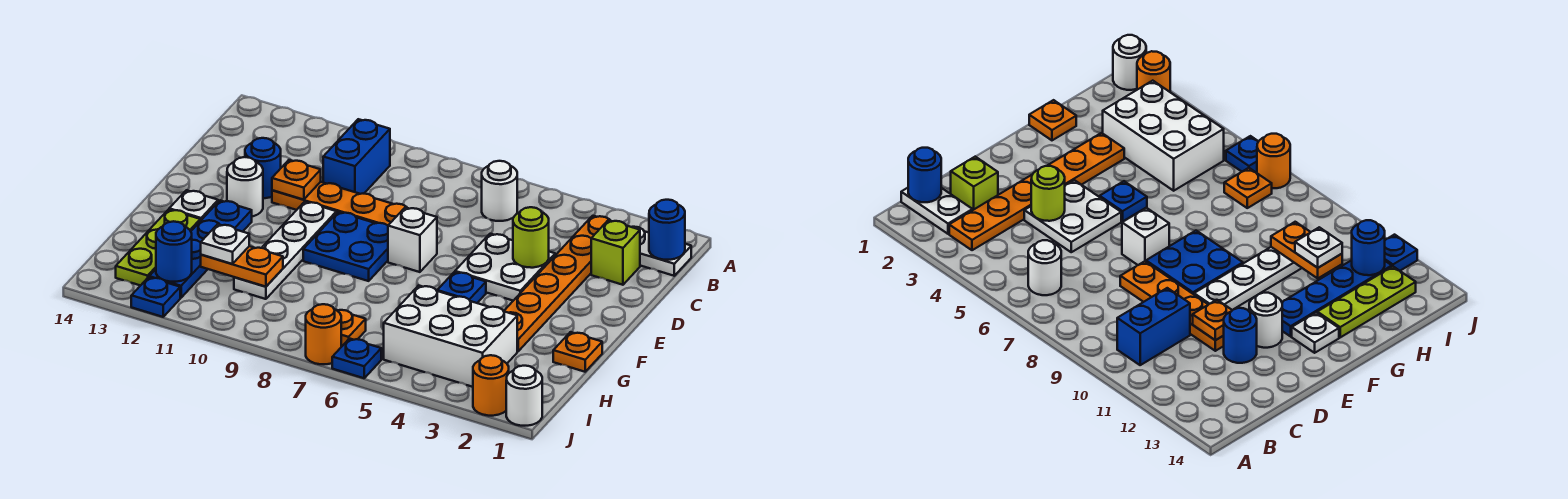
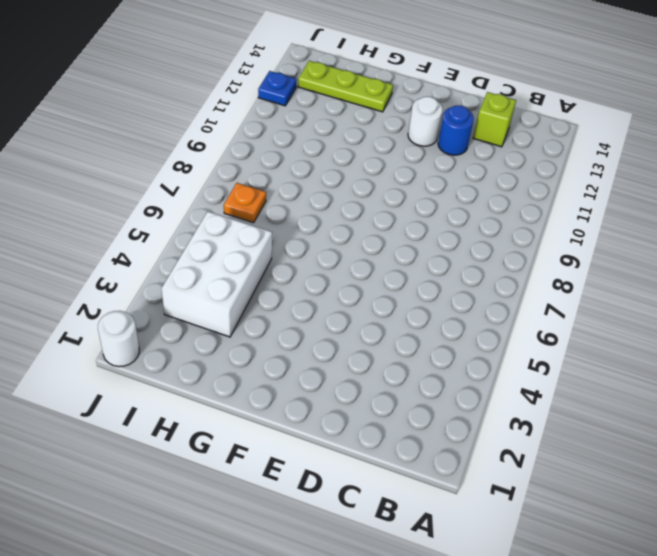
lime brick C13 level 1 -> lime brick C2 level 1
none -> white plate B1:B2 level 1
none -> orange plate B3:G3 level 1
none -> white round brick B6 level 1
none -> blue brick B10:C10 level 1

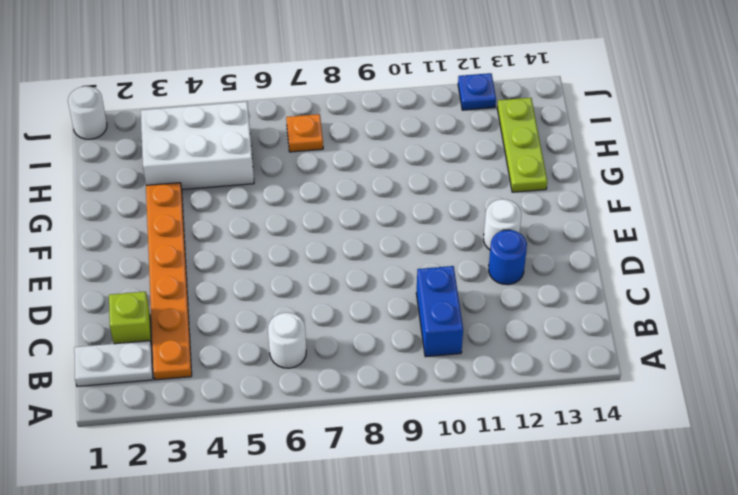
none -> white plate D4:E5 level 1
none -> orange plate D8:D11 level 1
none -> white brick E7 level 1
none -> blue plate E8:F9 level 1

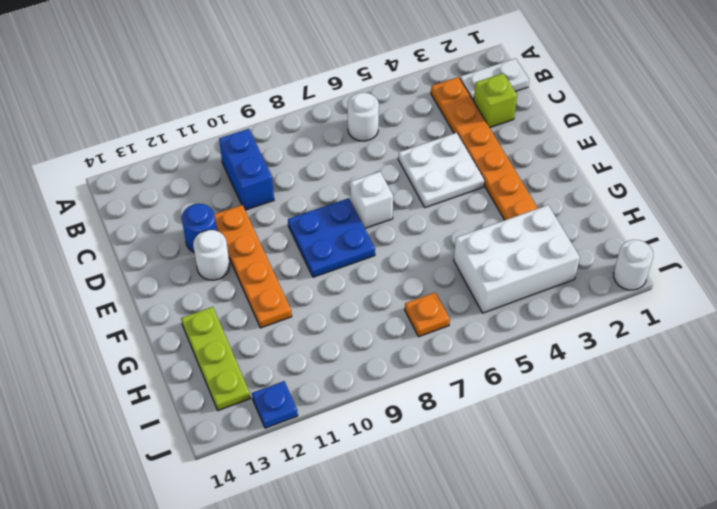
orange plate D11:G11 level 1 -> orange plate D8:D11 level 1
none -> white plate E10:H10 level 1
none -> blue plate F5 level 1
none -> blue plate F12:I12 level 1
none -> white plate F13 level 1

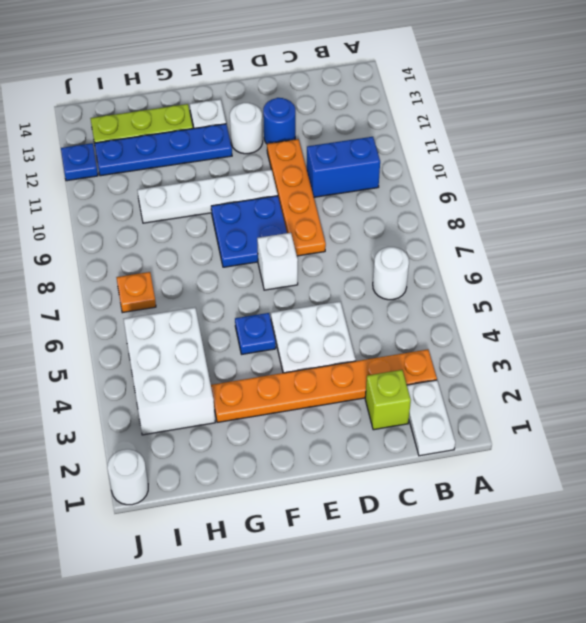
none -> orange plate G1 level 1
none -> orange round brick J2 level 1
none -> blue plate J6 level 1
none -> orange round brick J7 level 1

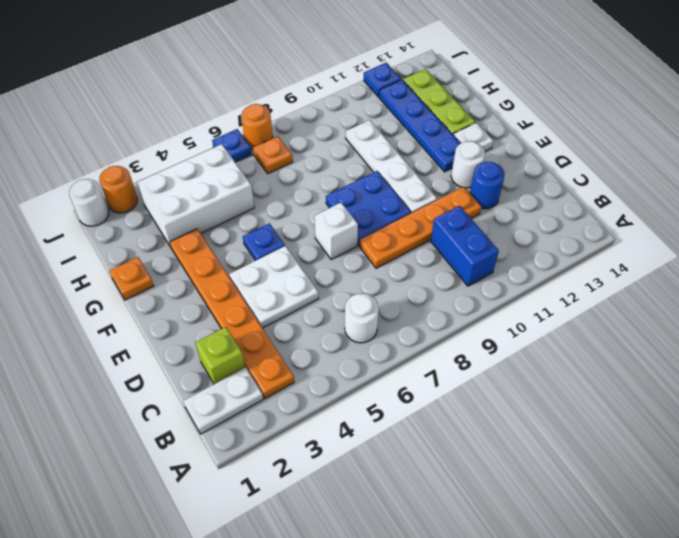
none -> blue round brick B1 level 2
none -> lime round brick D4 level 2
none -> orange plate D11 level 2
none -> orange plate H10:H11 level 2

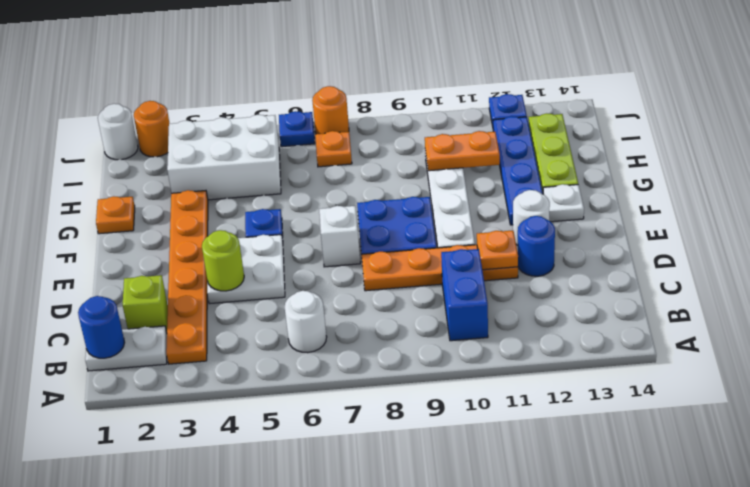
none -> blue round brick I12 level 2
none -> white plate H11 level 3

